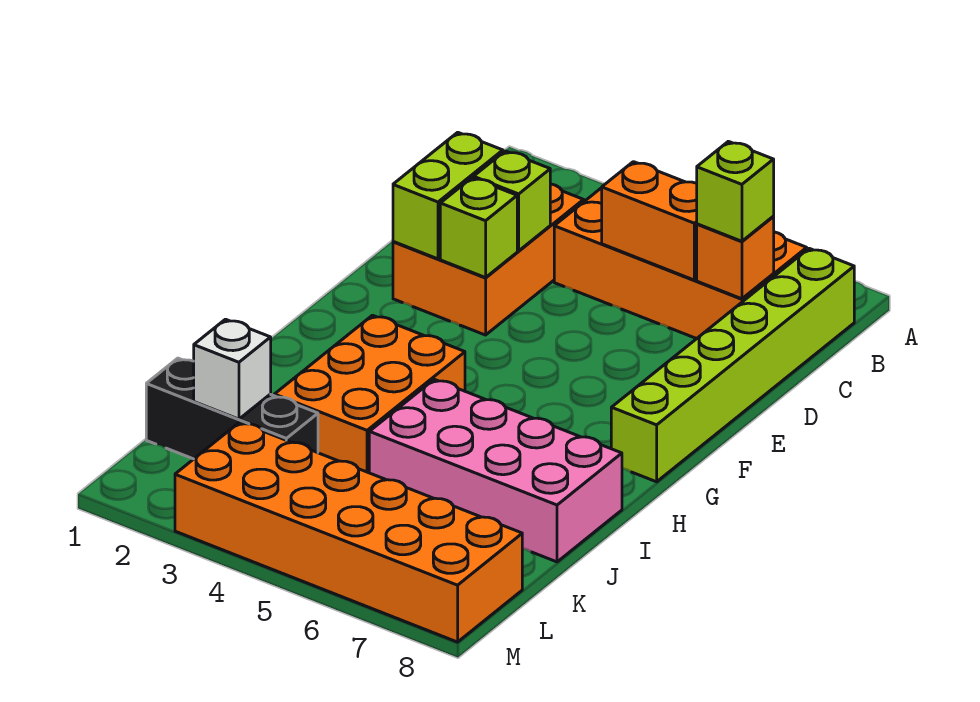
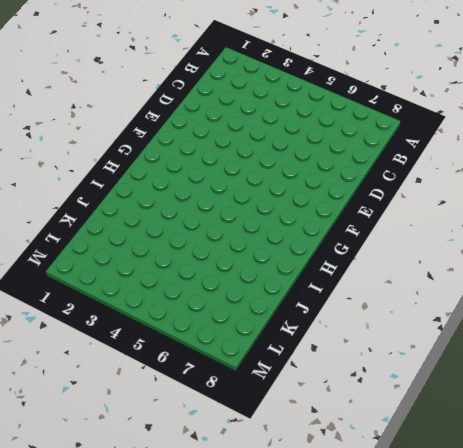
none -> orange brick B4:C7 level 1
none -> lime brick B8:G8 level 1
none -> orange brick C2:E3 level 1

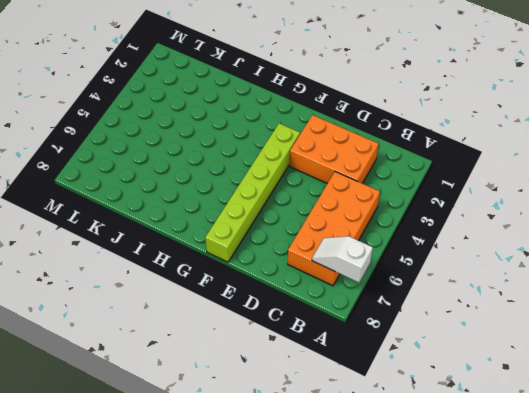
white slope A7:B7 level 2 top A -> none
lime brick F3:F8 level 1 -> lime brick B8:G8 level 1
none -> orange brick H3:J4 level 1
none -> pink brick I5:J8 level 1
none -> black brick K1:K3 level 1

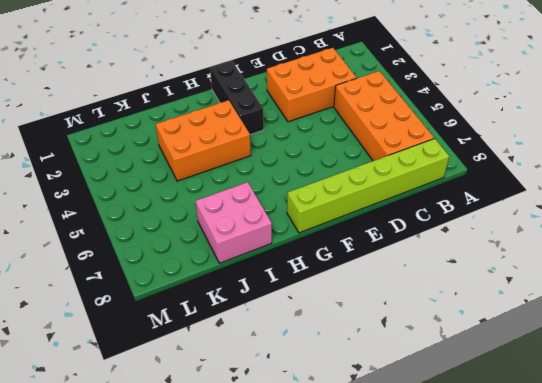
black brick G1:G3 level 1 -> black brick K1:K3 level 1
pink brick I7:J8 level 1 -> pink brick I5:J8 level 1
none -> orange brick L3:M8 level 1
none -> orange brick C5:C6 level 2
none -> orange brick C7 level 2

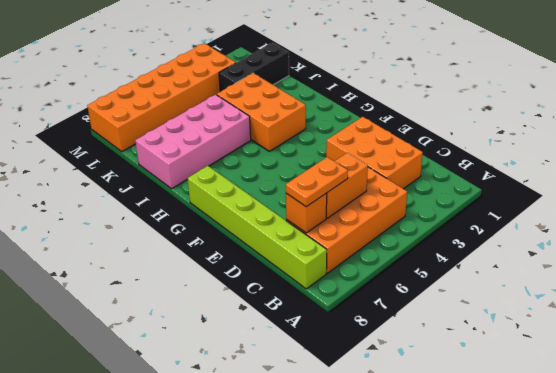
orange plate C6:C7 level 3 -> lime brick C7 level 3
none -> lime brick D2:E2 level 2
none -> lime brick D3 level 2
none -> lime brick E3 level 2

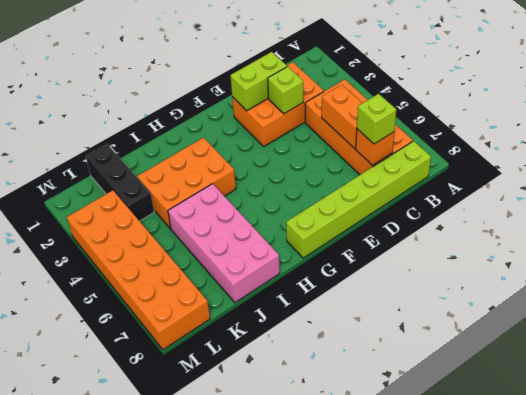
none -> lime brick E3 level 2
none -> white brick K2 level 2

